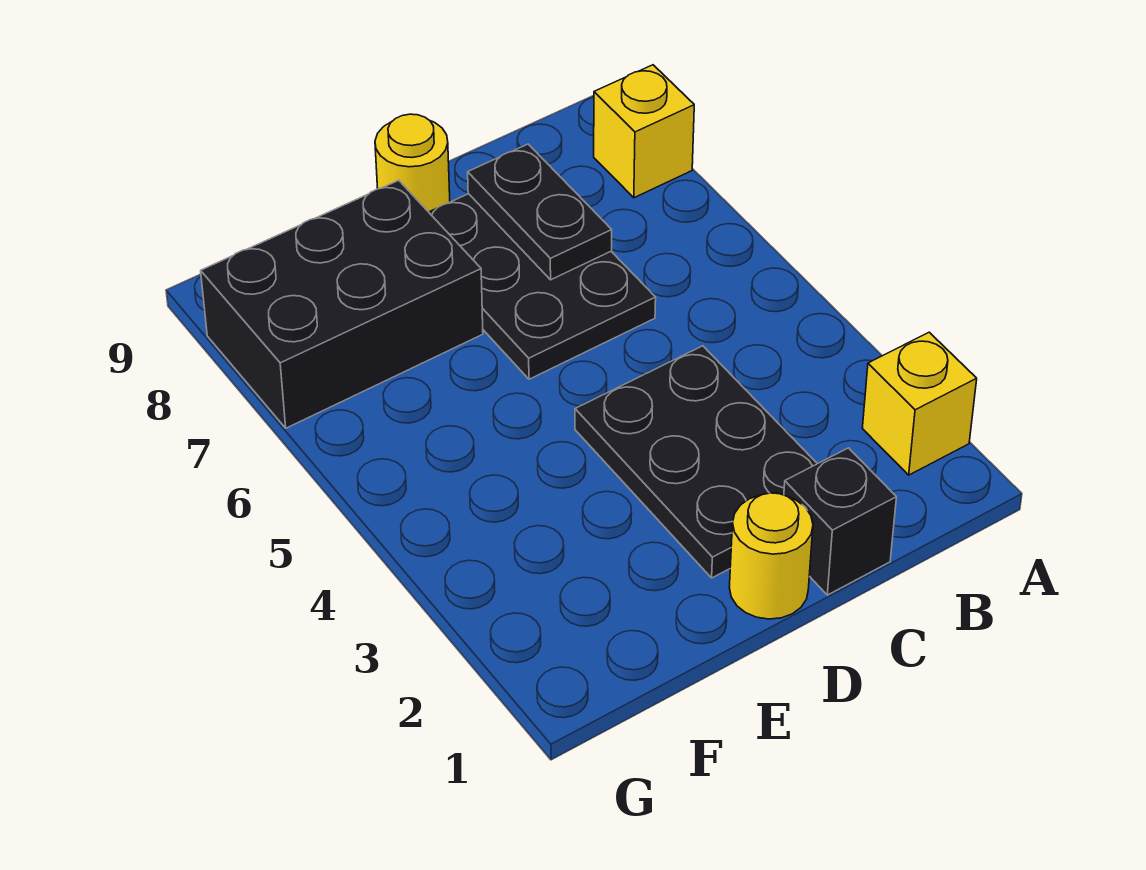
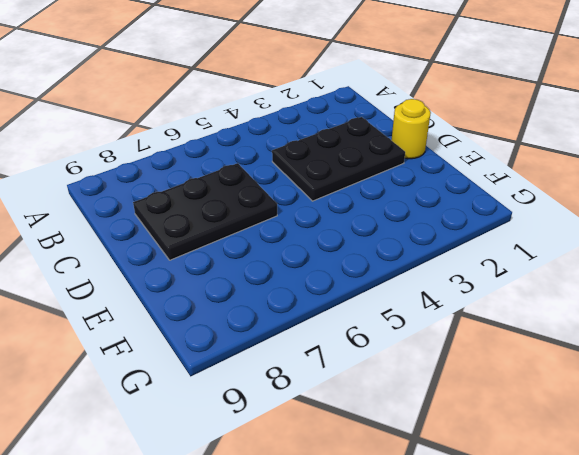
none -> yellow brick A2 level 1
none -> yellow brick A8 level 1

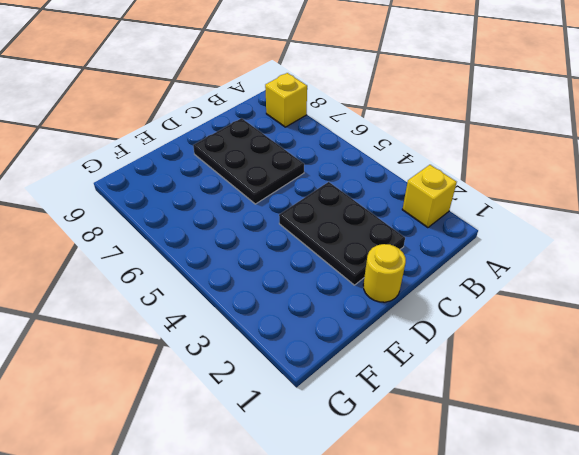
none -> black brick C1 level 1
none -> yellow round brick D9 level 1

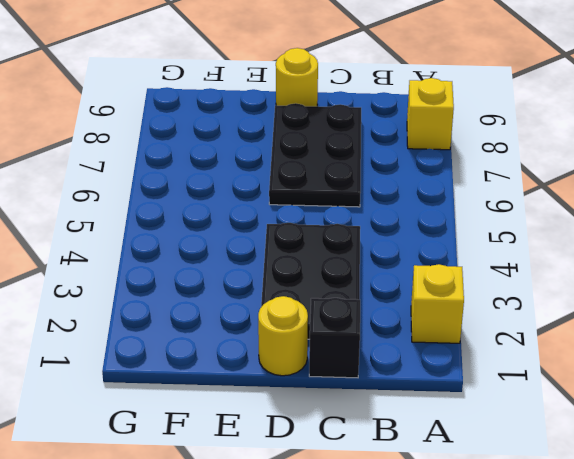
none -> black brick E7:G8 level 1
none -> black plate C7:C8 level 2

